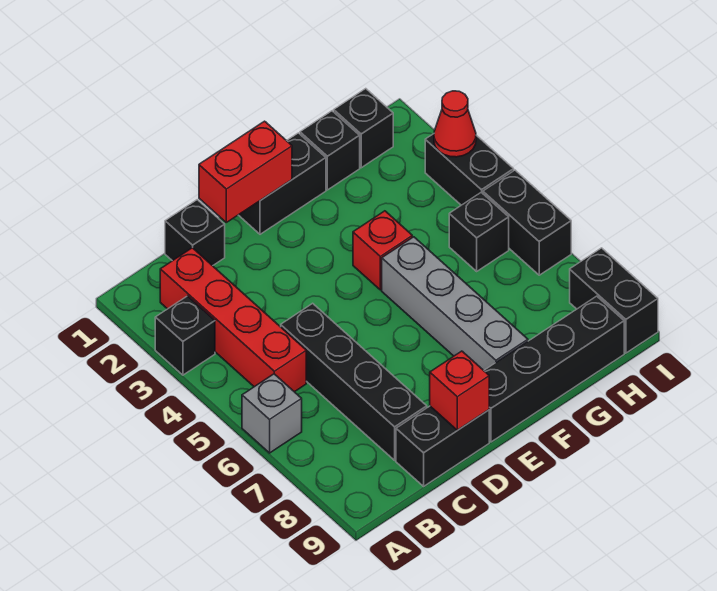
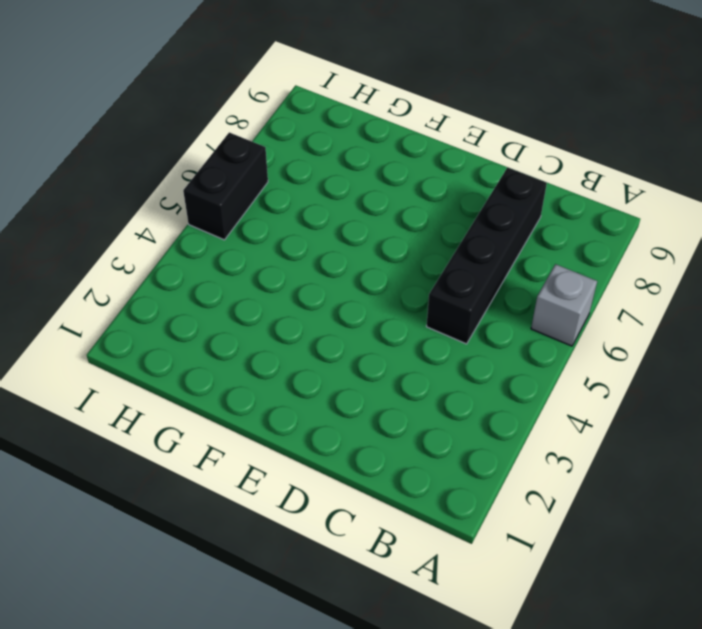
none -> black brick A3 level 1
none -> red brick B2:B5 level 1
none -> black brick C1 level 1

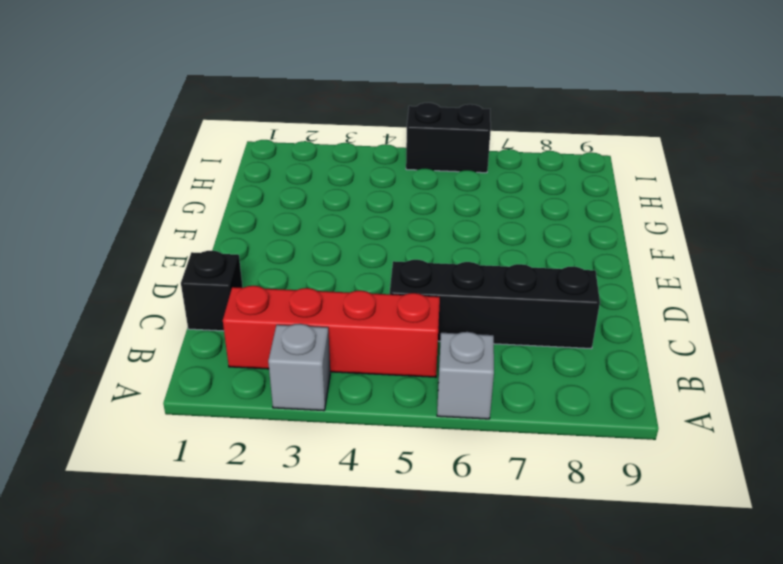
grey brick A3 level 1 -> black brick A3 level 1
none -> black brick C9:D9 level 1
none -> black brick E1:F1 level 1
none -> black brick E9:H9 level 1

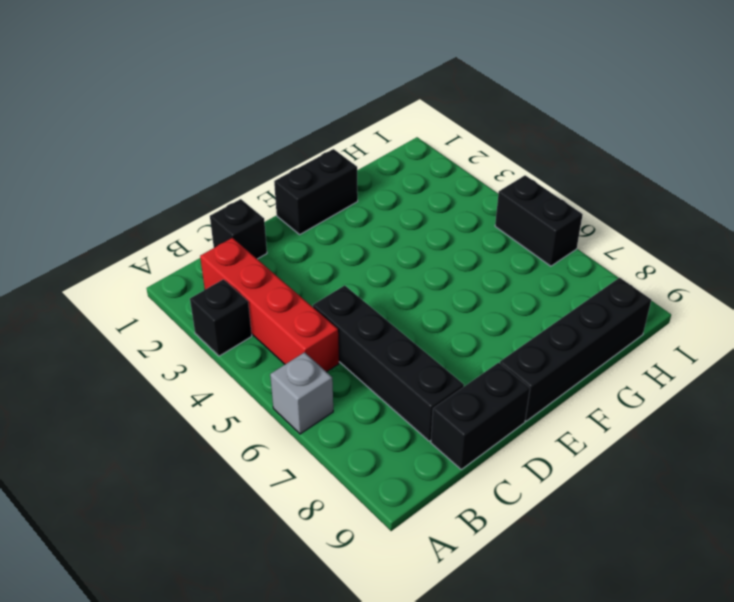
none -> red brick F4 level 1
none -> grey brick F5:F8 level 1
none -> black brick G1 level 1

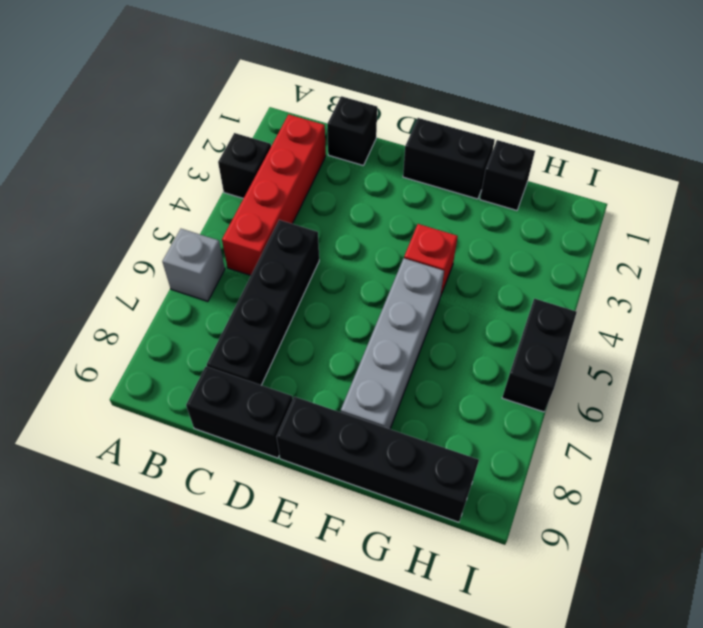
none -> black brick H1 level 1
none -> black brick H5 level 1
none -> black brick I3:I4 level 1

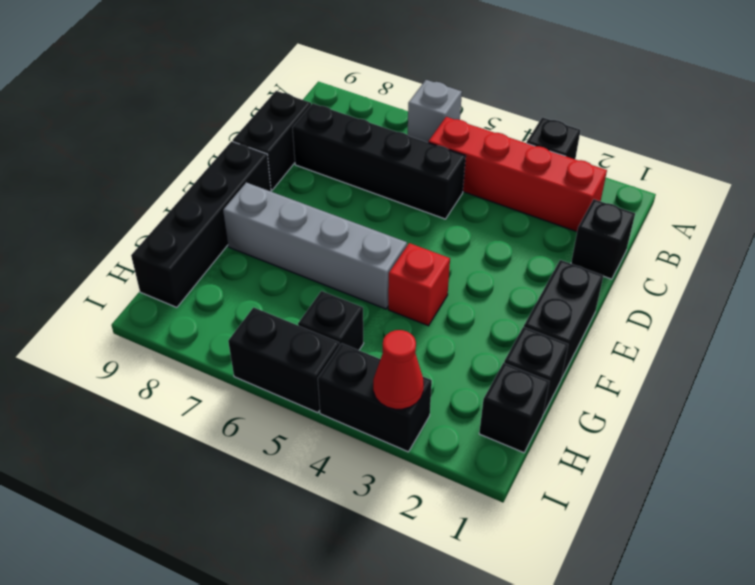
none -> black brick I8:I9 level 1
none -> red brick D1:E1 level 2
none -> red brick D9 level 2

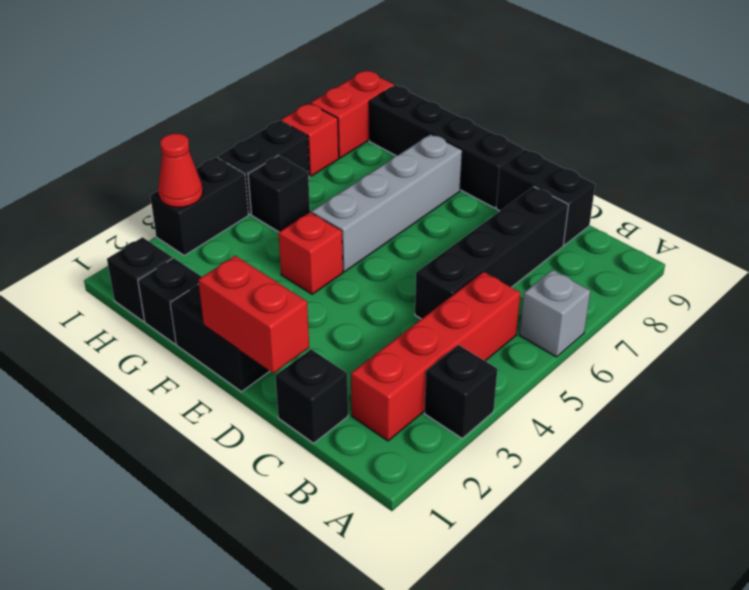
red brick I7 level 1 -> red brick D9 level 2
red brick I8:I9 level 1 -> black brick I8:I9 level 1

